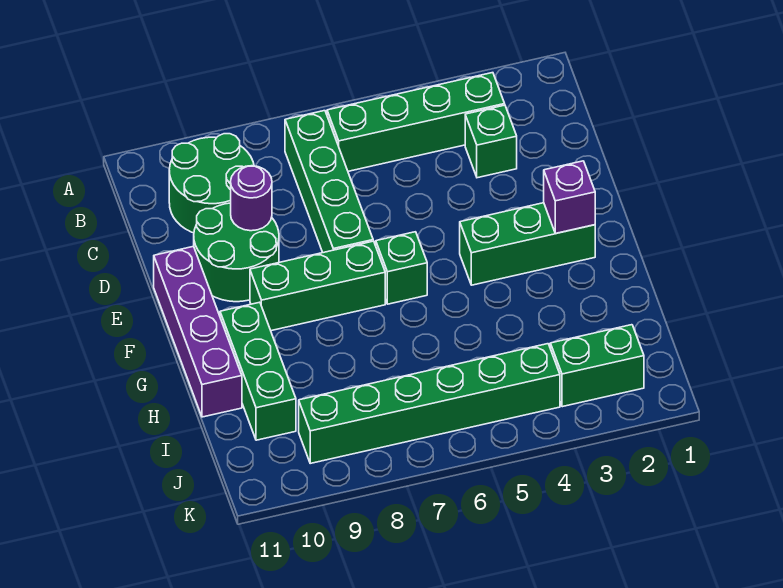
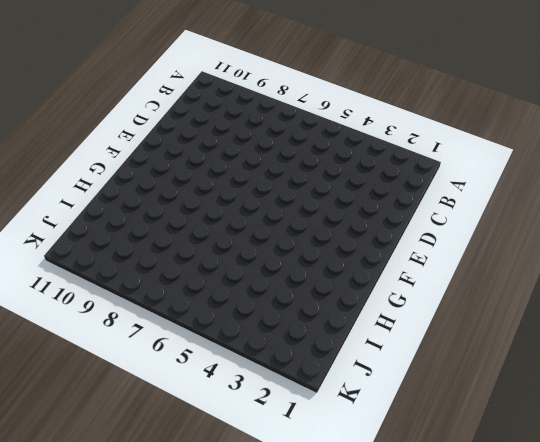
none -> green brick B3:B6 level 1
none -> green brick B7:E7 level 1
none -> green round brick B9:C10 level 1

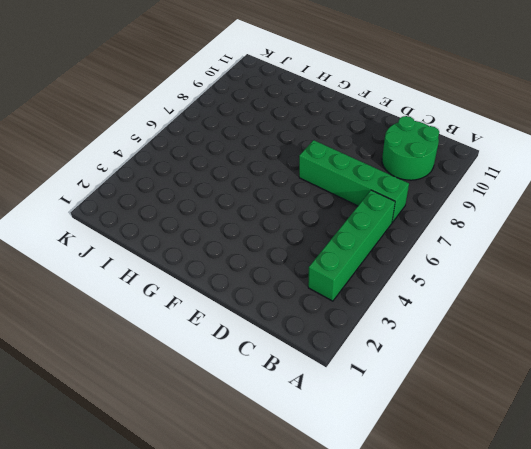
none -> green brick C3 level 1
none -> green round brick D9:E10 level 1
none -> purple brick E11:H11 level 1

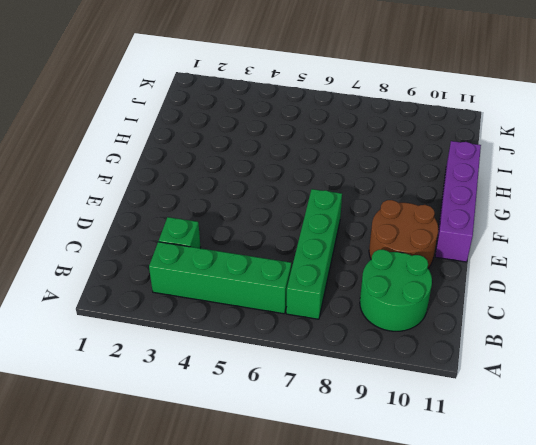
brown round brick D9:E10 level 1 -> green round brick D9:E10 level 1
none -> green brick F2:F4 level 1
none -> green brick F6 level 1
none -> green brick F7:F9 level 1

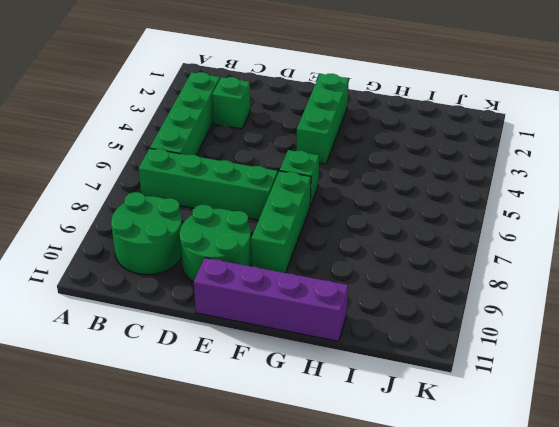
none -> green brick G10:I10 level 1
none -> green brick J2:J3 level 1
none -> green brick J4:J9 level 1

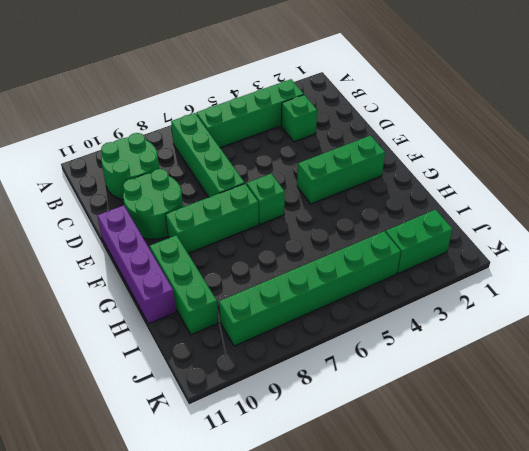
none -> purple round brick D9 level 2
none -> purple brick F2 level 2

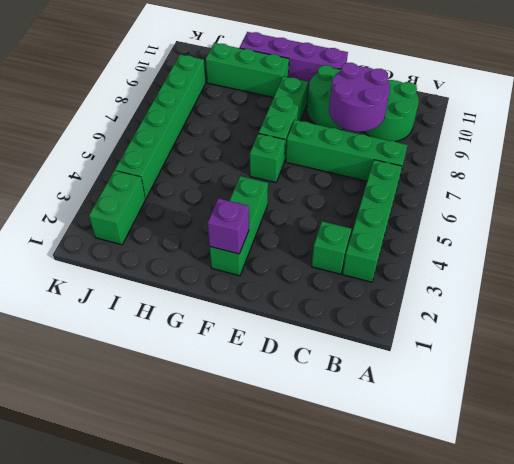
purple round brick C8:D9 level 2 -> purple round brick D9 level 2

